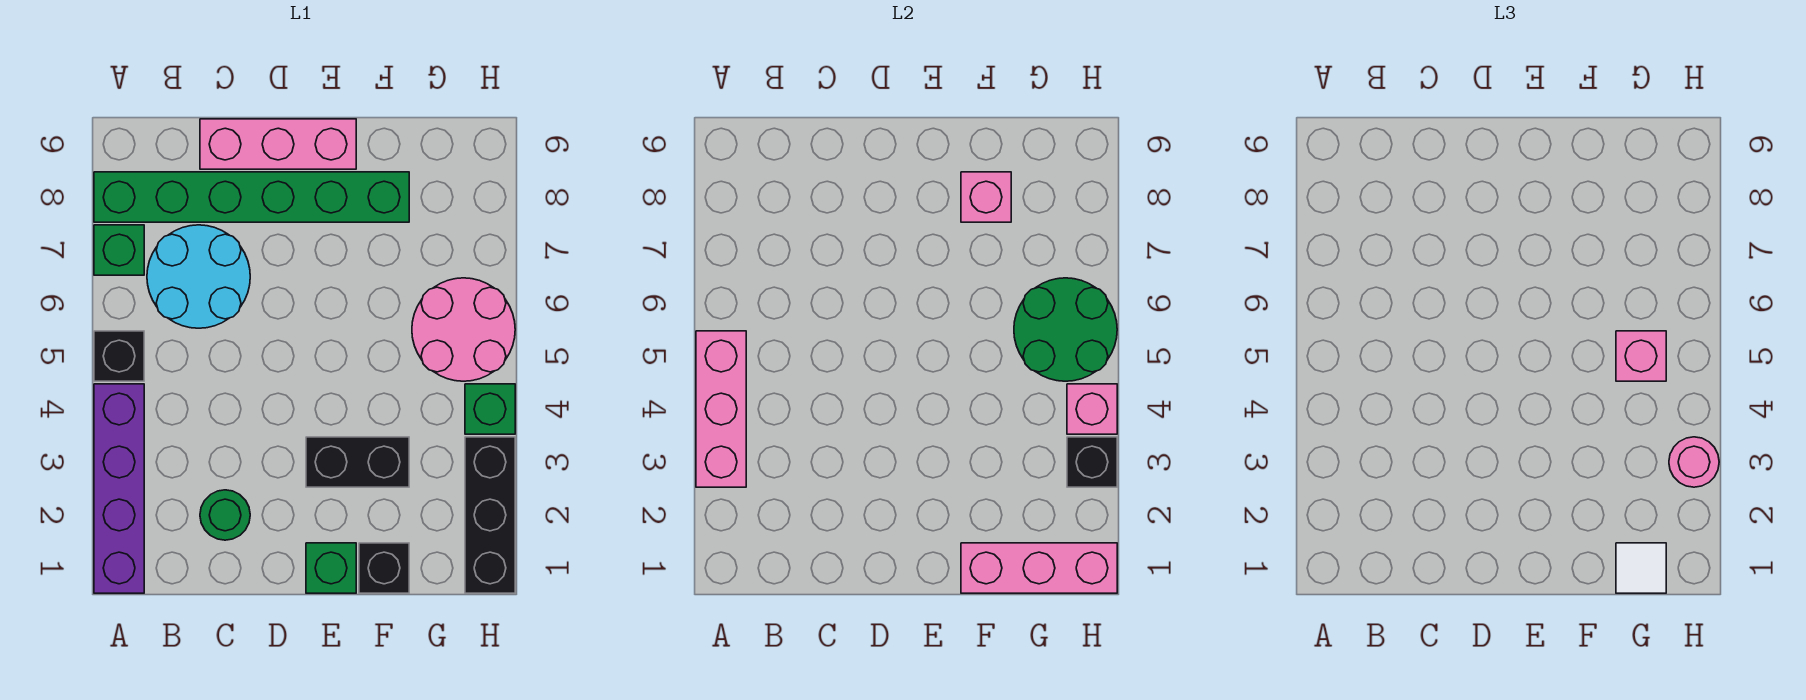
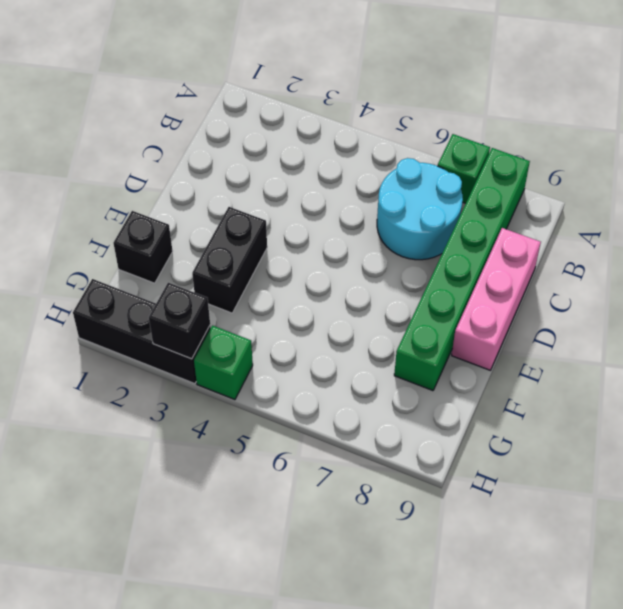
none -> purple brick A1:A4 level 1
none -> black brick A5 level 1
none -> green round brick C2 level 1

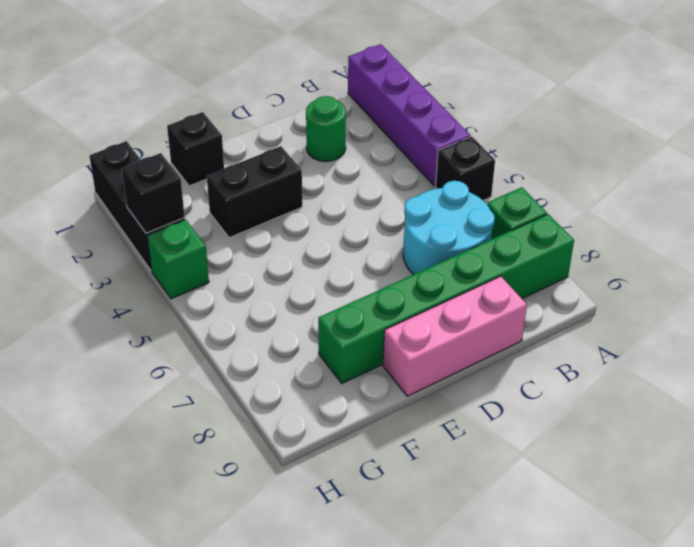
none -> green brick E1 level 1
none -> pink round brick G5:H6 level 1
none -> pink brick A3:A5 level 2

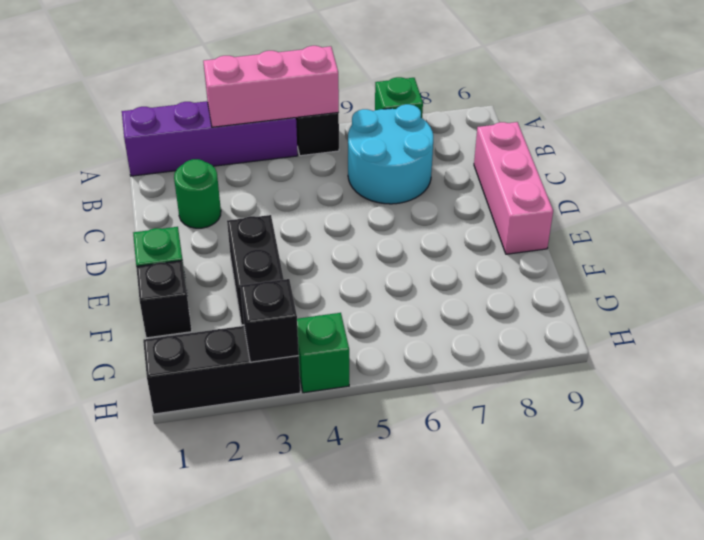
none -> green brick A8:F8 level 1
none -> pink round brick G5:H6 level 1
none -> pink brick F1:H1 level 2

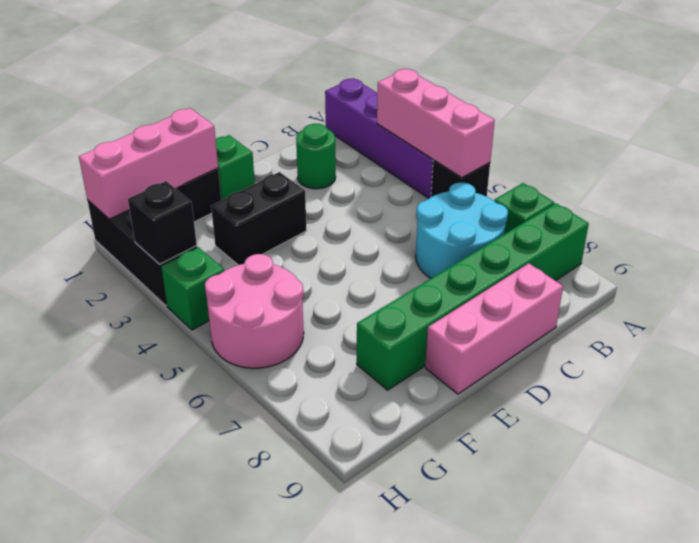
none -> pink brick F8 level 2
none -> green round brick G5:H6 level 2
none -> pink brick H4 level 2

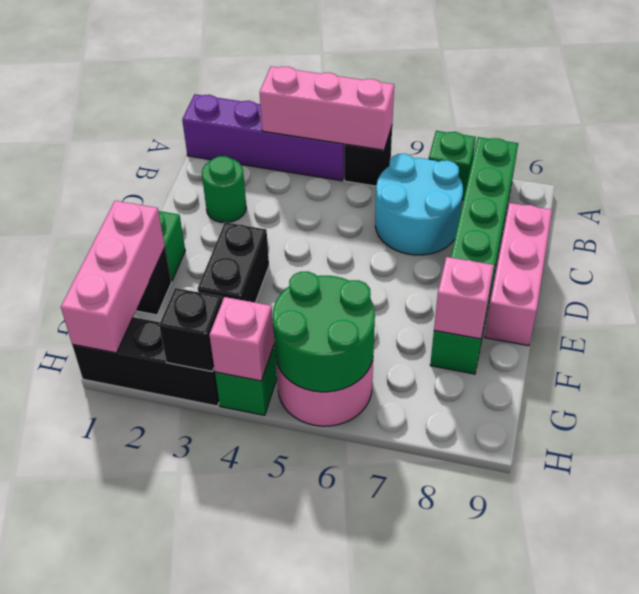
none -> white tile G1 level 3
none -> pink brick G5 level 3
none -> pink round brick H3 level 3

